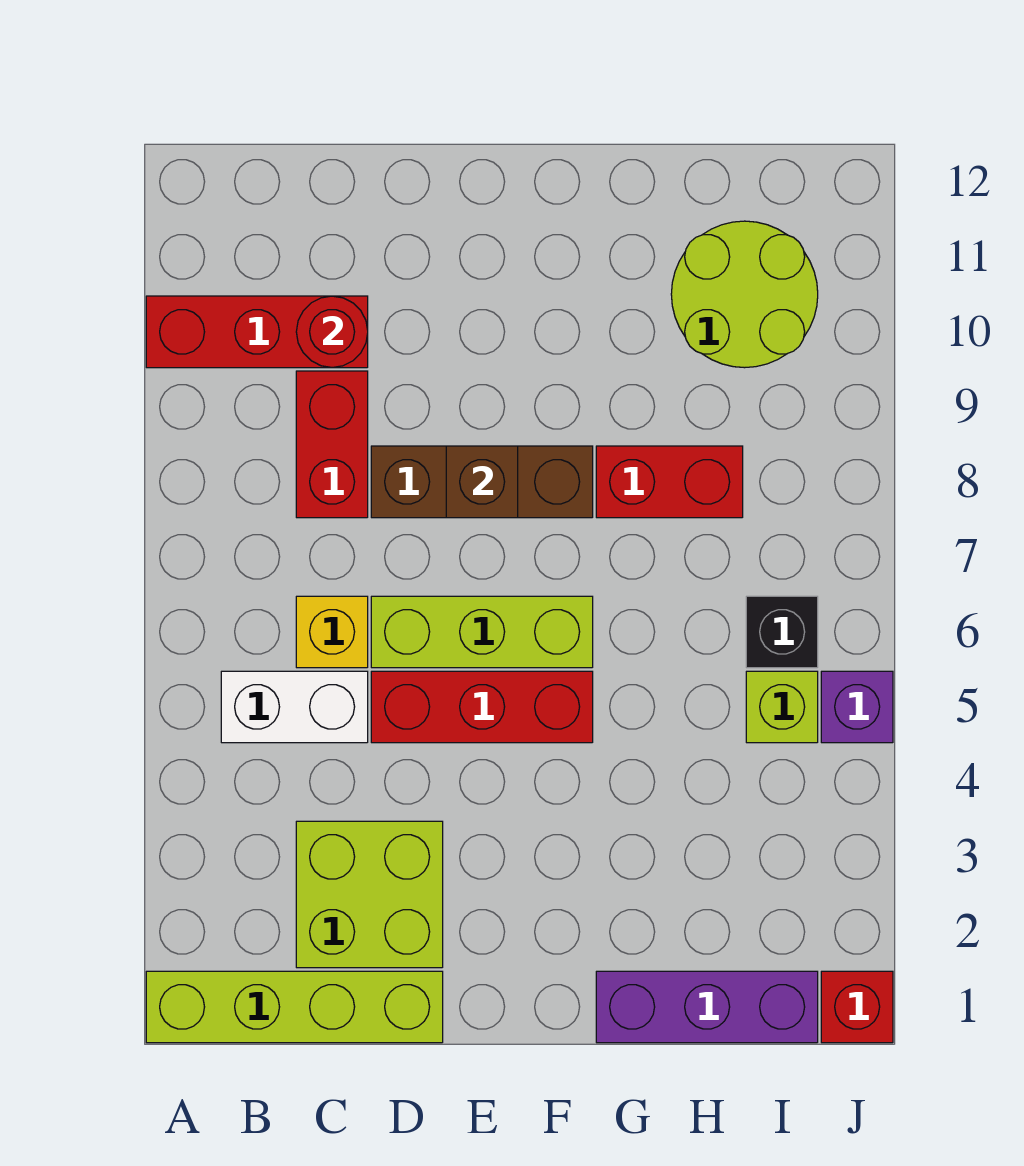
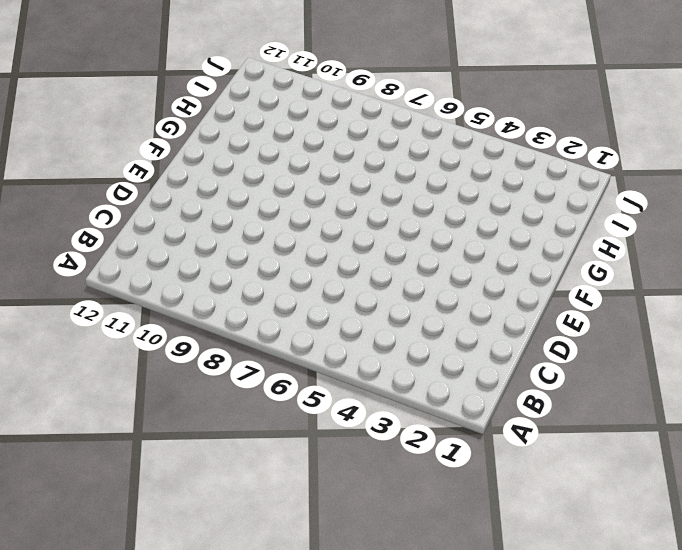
none -> lime brick A1:D1 level 1
none -> red brick A10:C10 level 1
none -> white brick B5:C5 level 1

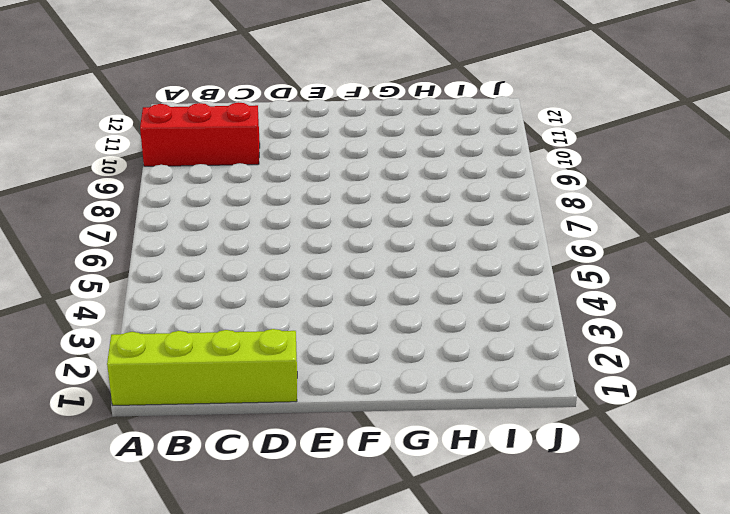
none -> white brick B5:C5 level 1
none -> lime brick C2:D3 level 1
none -> yellow brick C6 level 1

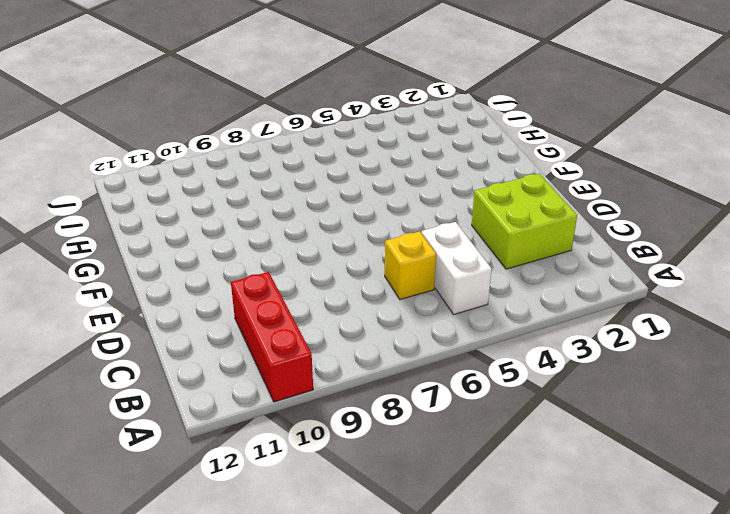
none -> lime brick A1:D1 level 1
none -> red brick C8:C9 level 1
none -> red brick D5:F5 level 1

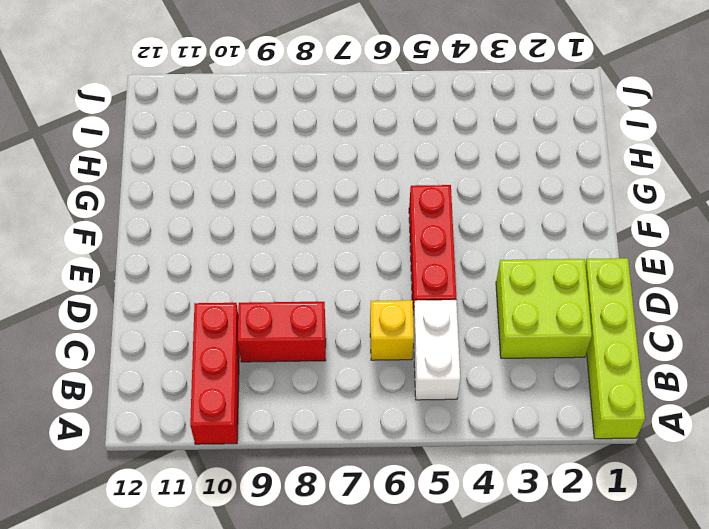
none -> lime brick D6:F6 level 1
none -> brown brick D8:F8 level 1
none -> purple brick G1:I1 level 1

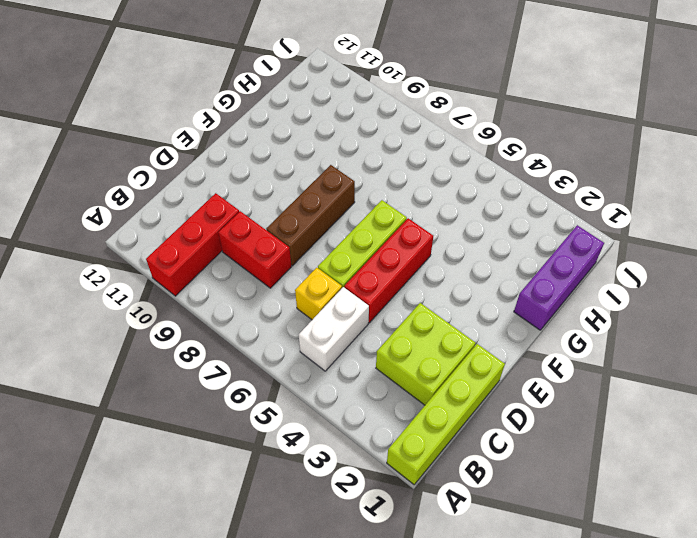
none -> red brick G8:H8 level 1
none -> lime round brick H10:I11 level 1
none -> lime brick I5 level 1

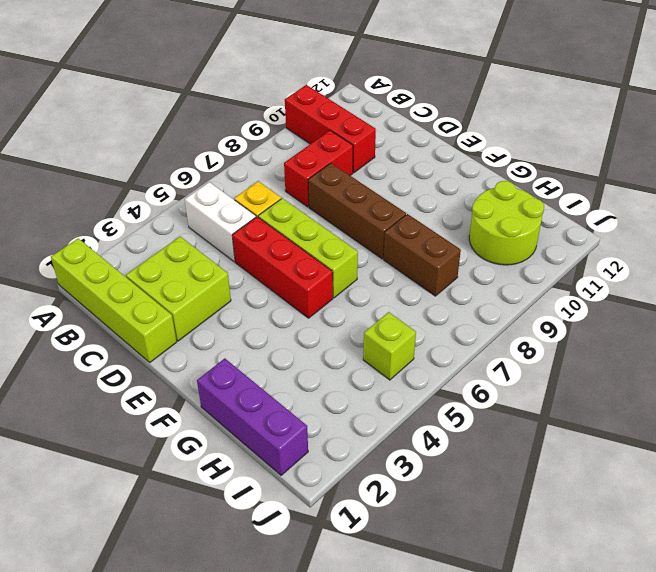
brown brick G8:H8 level 1 -> red brick G8:H8 level 1
none -> black brick I6 level 1
none -> red brick J1 level 1
none -> purple brick J5 level 1

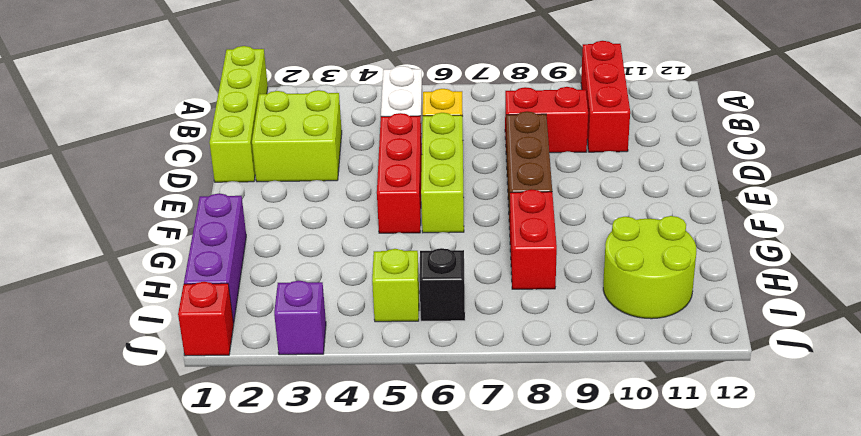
purple brick J3 level 1 -> purple brick J5 level 1
none -> red round brick C10 level 2
none -> brown brick E8 level 2

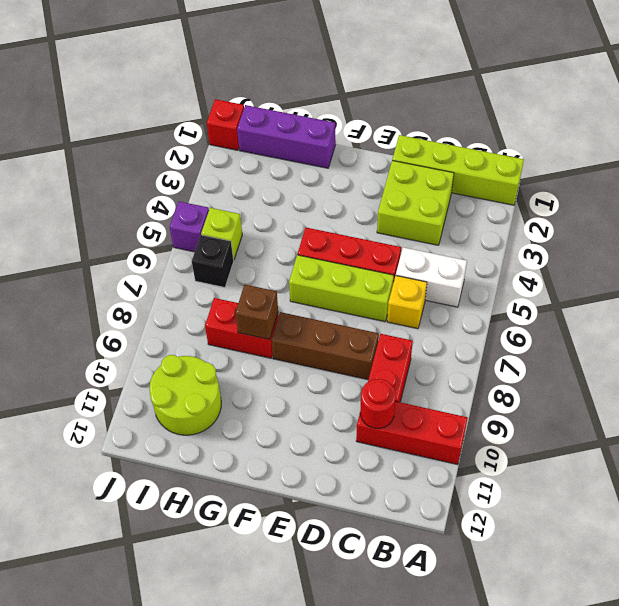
brown brick G8 level 2 -> brown brick E8 level 2

